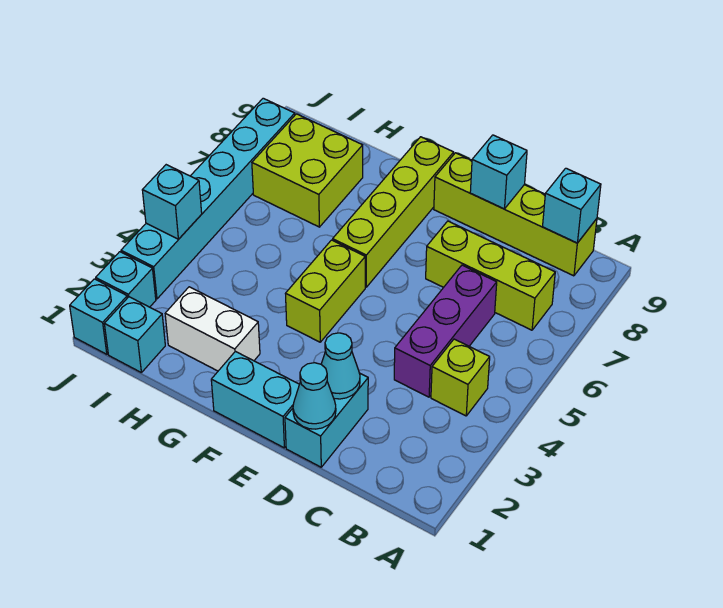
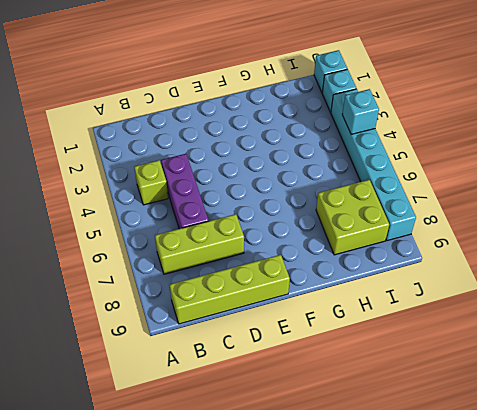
none -> cyan brick D1:D2 level 1
none -> cyan brick E1:F1 level 1
none -> lime brick F4:F5 level 1

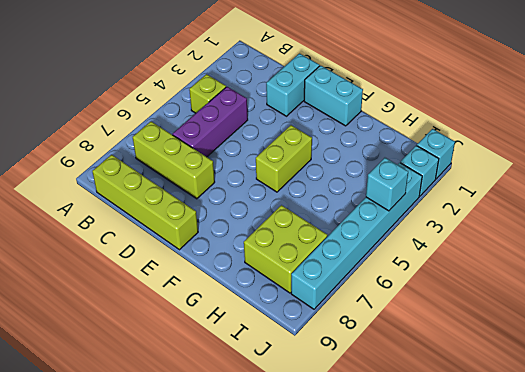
none -> lime brick F6:F9 level 1
none -> white brick G2:H2 level 1
none -> cyan brick I1 level 1

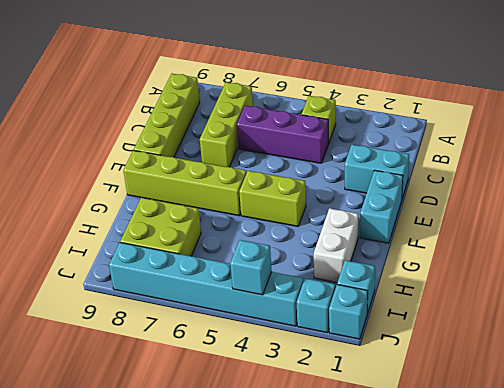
none -> cyan brick B9 level 2
none -> cyan cone D1 level 2
none -> cyan cone D2 level 2

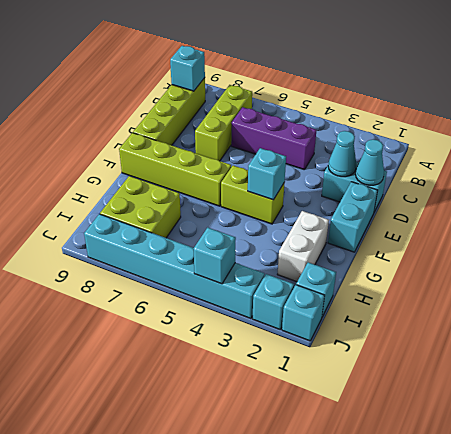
cyan brick F4 level 2 -> cyan brick D9 level 2
none -> lime brick B4 level 1

